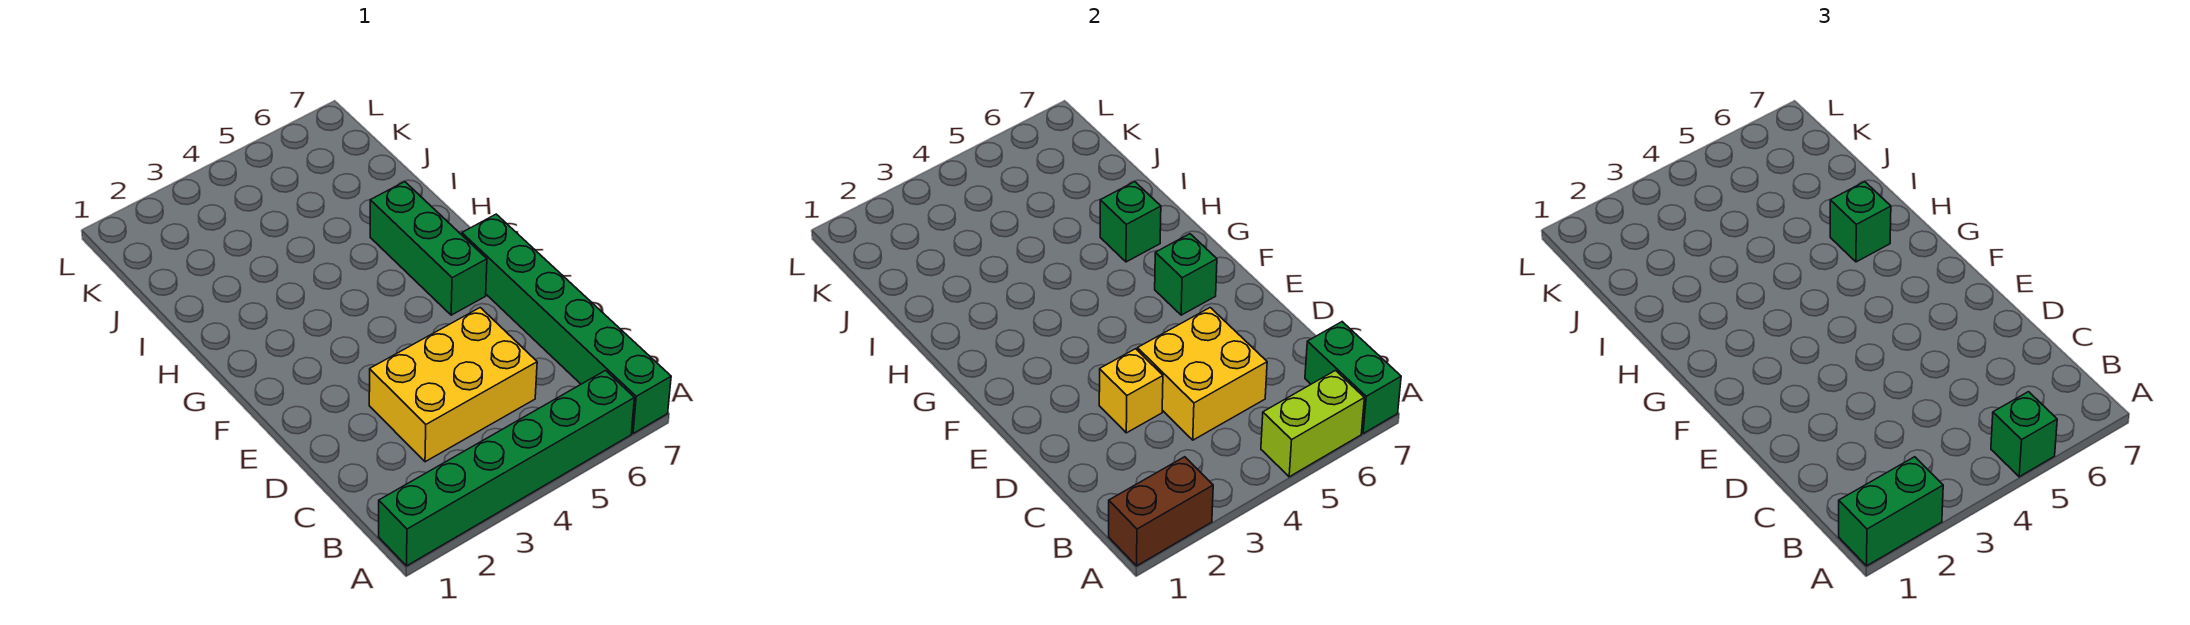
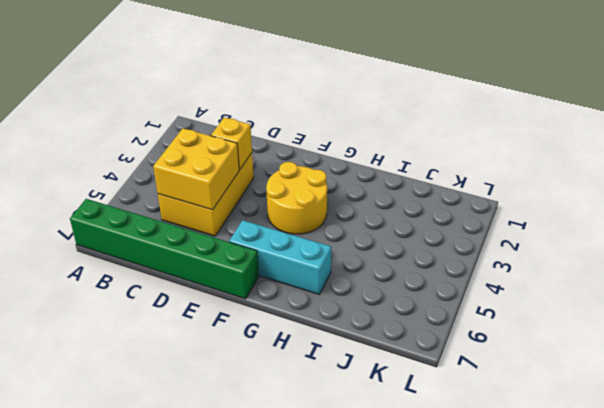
yellow round brick F3:G4 level 1 -> none
cyan brick F6:H6 level 1 -> green brick F6:H6 level 1
none -> green brick A1:A6 level 1
none -> brown brick A1:A2 level 2
none -> lime brick A5:A6 level 2

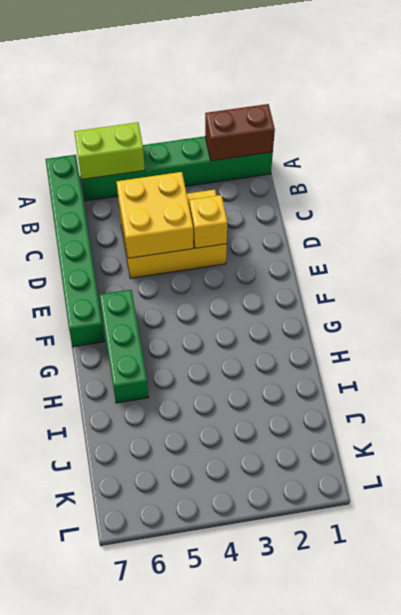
none -> green brick A7:B7 level 2
none -> green brick F6 level 2
none -> green brick H6 level 2

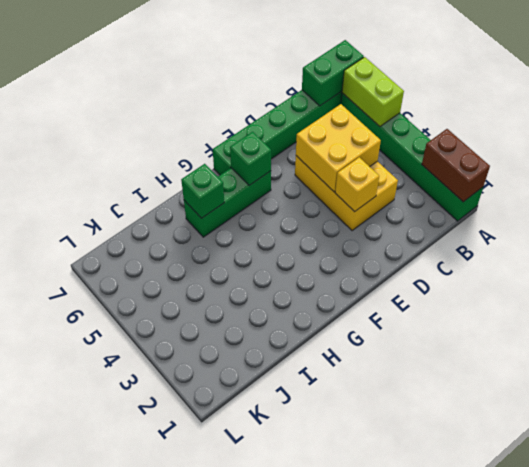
none -> green brick A1:A2 level 3
none -> green brick A5 level 3
none -> green brick H6 level 3

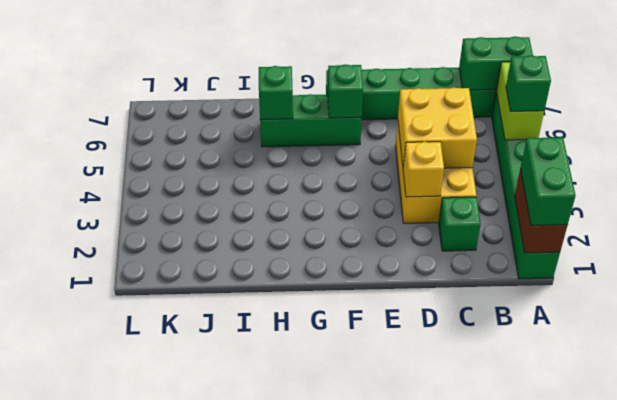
green brick C2 level 1 -> green brick H6 level 3

